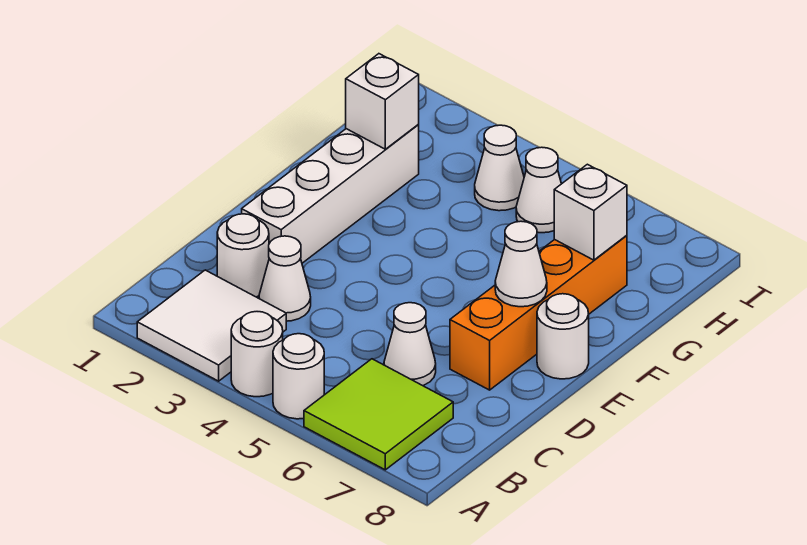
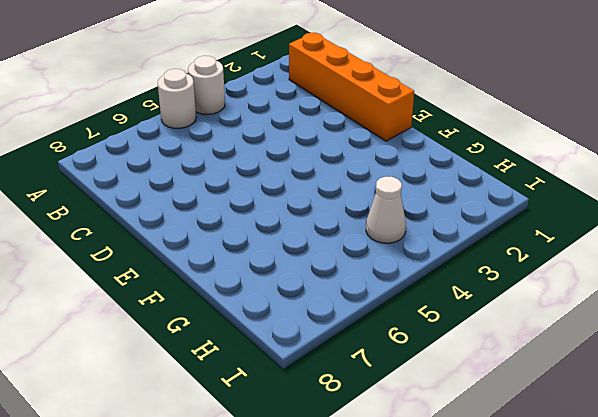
orange brick B1:E1 level 1 -> orange brick D7:G7 level 1
none -> white tile A2:B3 level 1
none -> lime tile A6:B7 level 1
none -> white round brick C2 level 1

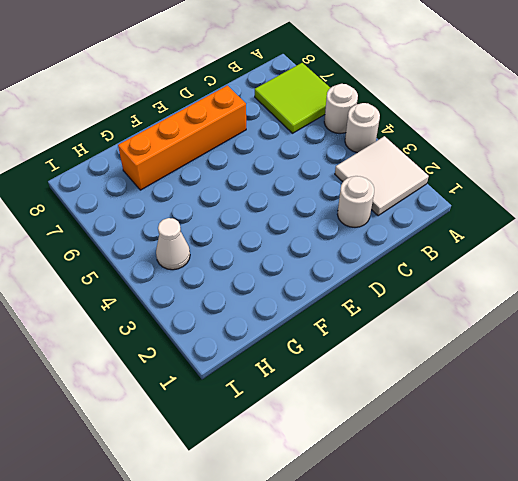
none -> white cone C3 level 1
none -> white cone C6 level 1
none -> white brick D2:G2 level 1

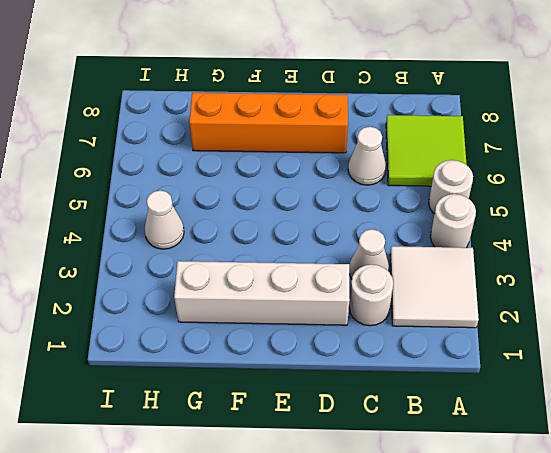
none -> white round brick E8 level 1
none -> white cone H5 level 1
none -> white cone E7 level 2

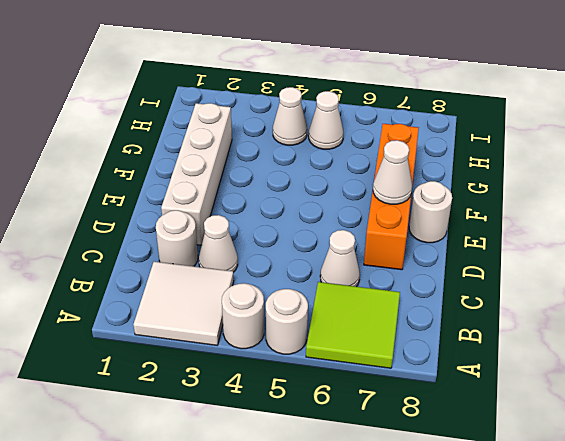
none -> white brick G2 level 2
none -> white brick G7 level 2

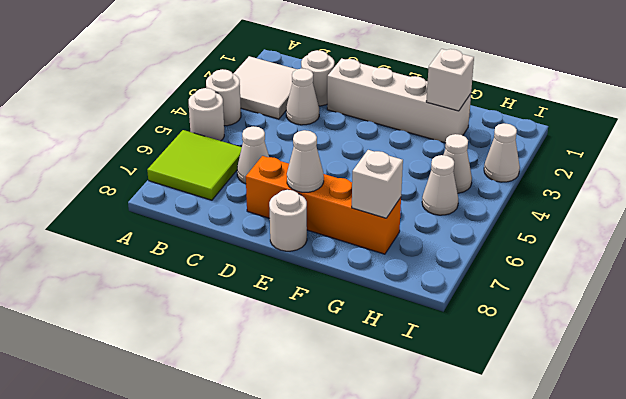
white cone I3 level 1 -> none

